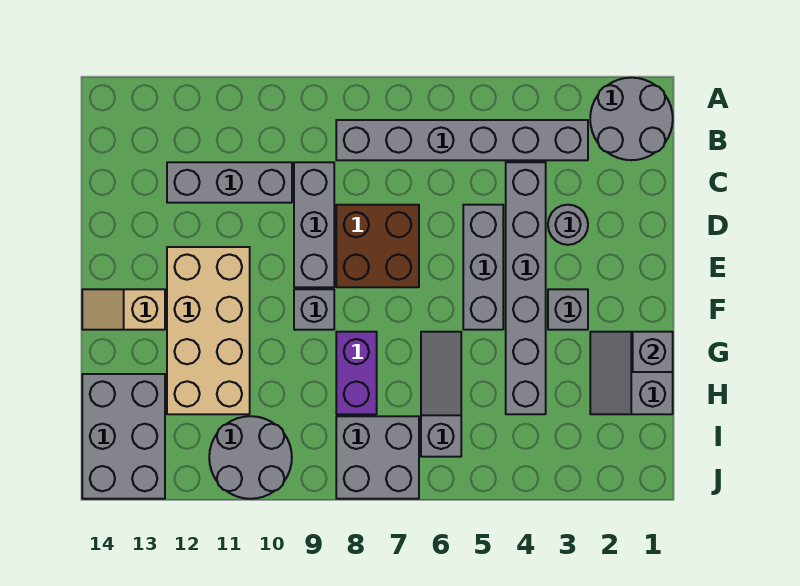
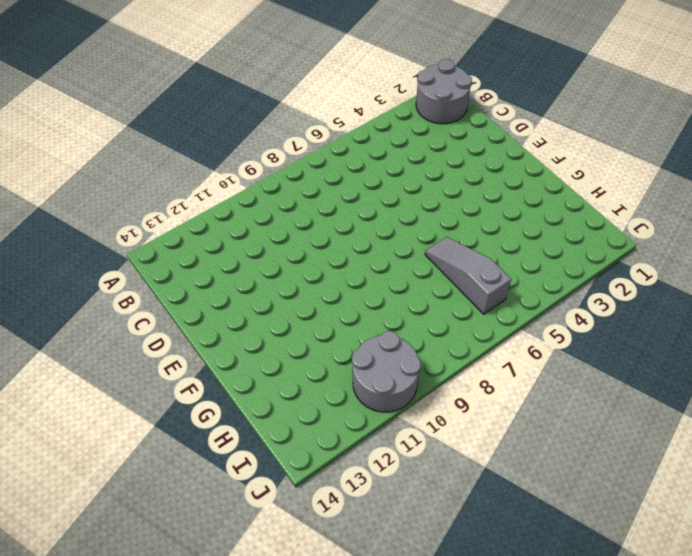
none -> grey brick B3:B8 level 1
none -> grey brick C4:H4 level 1
none -> grey brick C9:E9 level 1

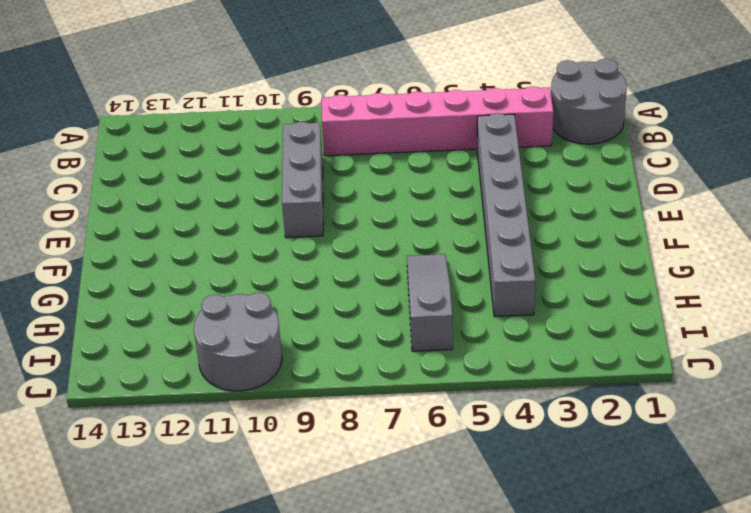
pink brick B3:B8 level 1 -> grey brick B3:B8 level 1
none -> grey brick C10:C12 level 1
none -> grey round brick D3 level 1
none -> grey brick D5:F5 level 1

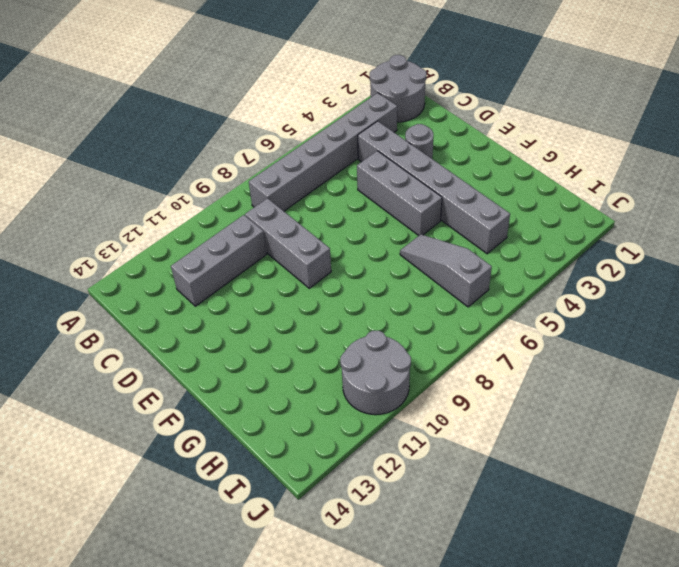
none -> brown brick D7:E8 level 1
none -> tan brick E11:H12 level 1
none -> grey brick F3 level 1

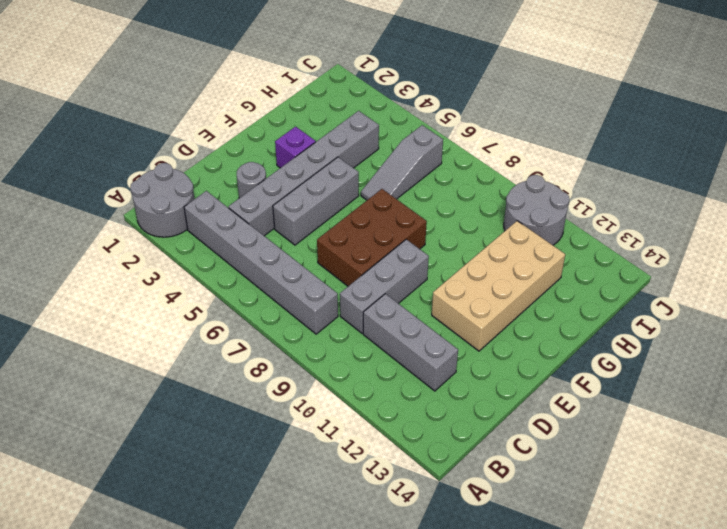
brown brick D7:F8 level 1 -> brown brick D7:E8 level 1
purple brick F3 level 1 -> grey brick F3 level 1
none -> grey brick F9 level 1
none -> tan slope F13:F14 level 1 top 13
none -> grey slope G1:H2 level 1 top 1

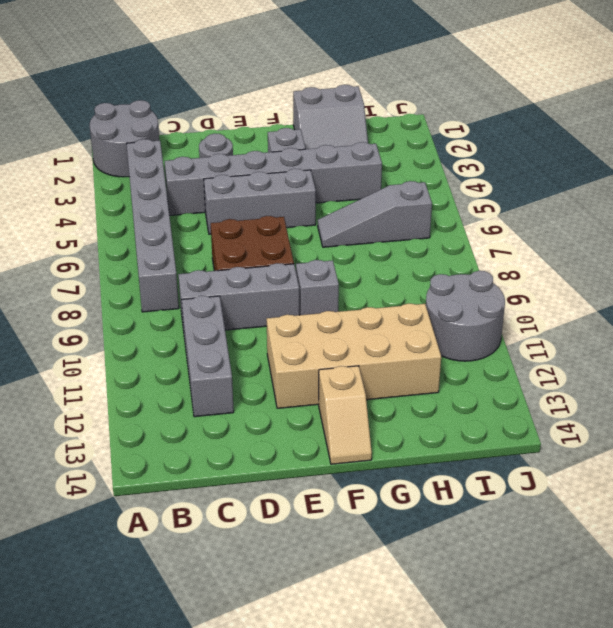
none -> purple brick G8:H8 level 1
none -> grey brick H13:J14 level 1
none -> grey brick I7:J8 level 1

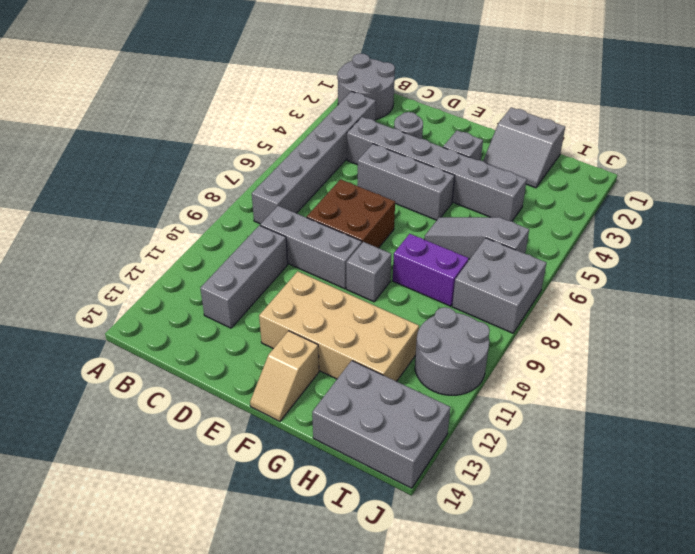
none -> grey brick G1 level 2

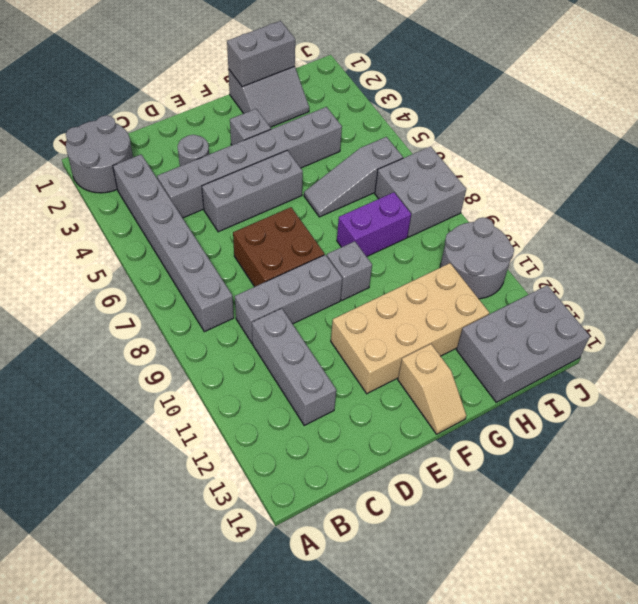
grey brick G1:H1 level 2 -> grey brick G1 level 2

